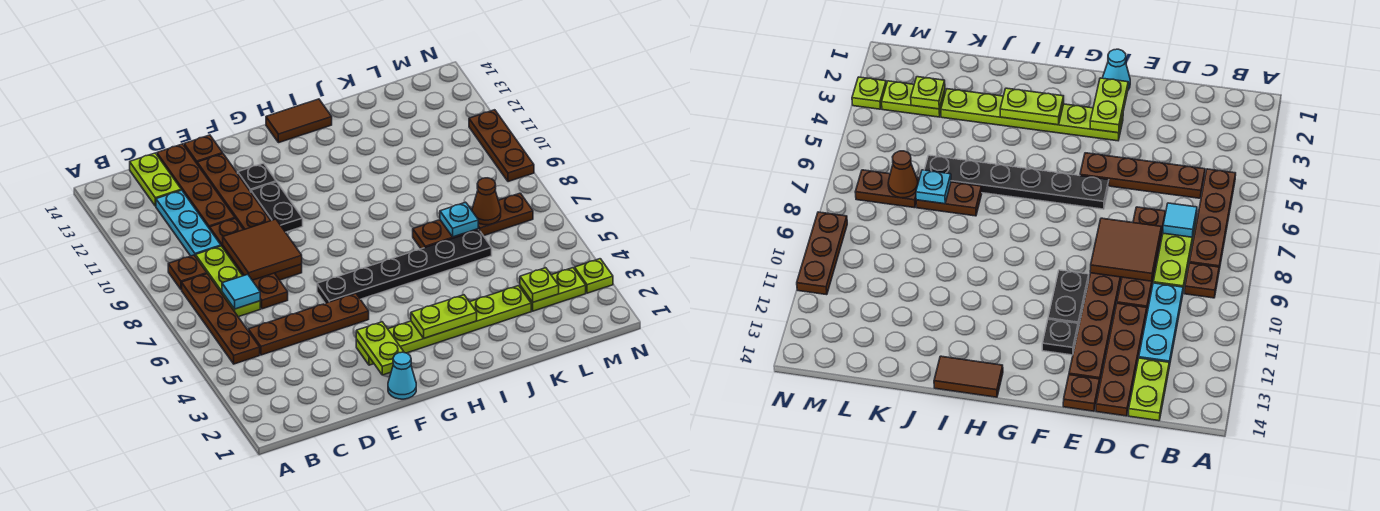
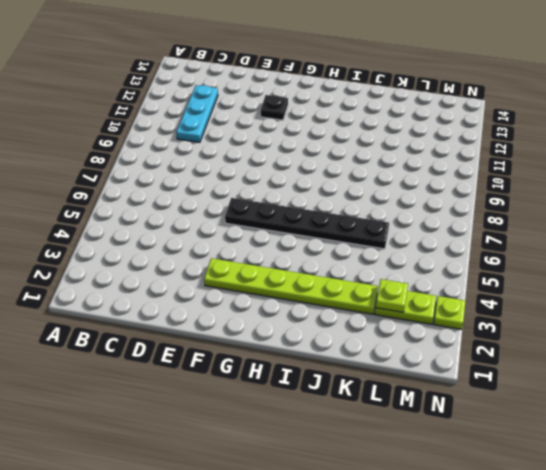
none -> brown plate B5:B8 level 1
none -> brown plate B9 level 1
none -> brown plate C5:F5 level 1

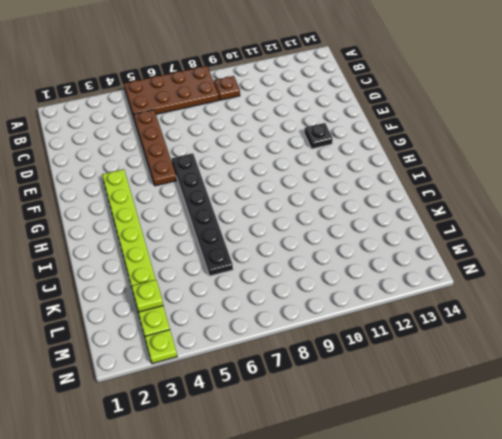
brown plate A5:B8 level 1 -> brown plate B5:B8 level 1
none -> lime plate C7:C9 level 1
none -> cyan plate C10:C12 level 1
none -> lime plate C13:C14 level 1

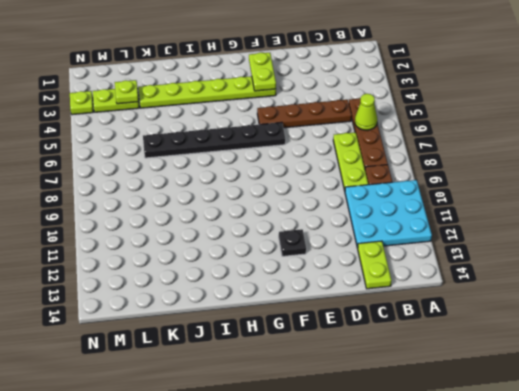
cyan plate A10:C12 level 1 -> cyan plate C10:C12 level 1
lime cone B6 level 2 -> none
none -> brown plate D7:D10 level 1
none -> brown plate D11:D14 level 1
none -> brown plate E8:E13 level 1

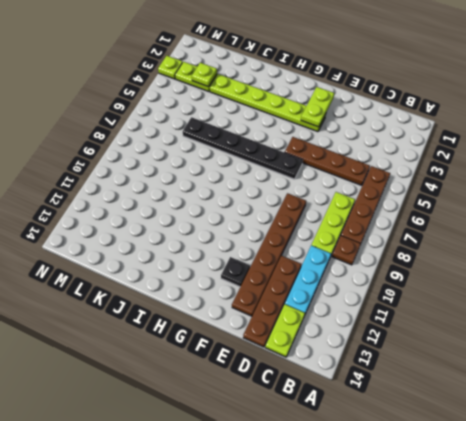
none -> brown plate D7:D10 level 1
none -> brown plate E14 level 1
none -> cyan cone F1 level 1

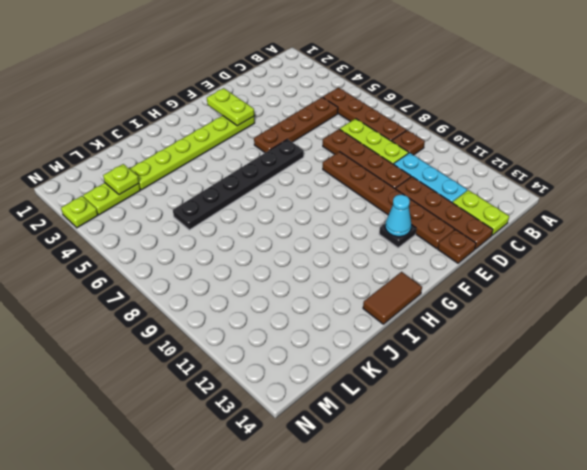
cyan cone F12 level 2 -> cyan cone F1 level 1
none -> black plate F10:F11 level 1
none -> brown plate J7:K7 level 1
none -> brown plate L7:M7 level 1

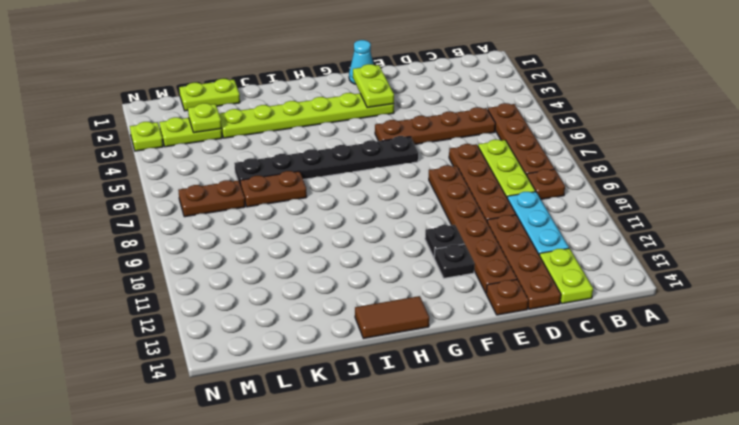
black plate F11 level 1 -> black plate F10:F11 level 1
lime plate K1:L1 level 1 -> lime plate H3:I3 level 2
none -> brown plate N9:N11 level 1
none -> cyan tile C7 level 2
none -> brown tile D8:E9 level 2

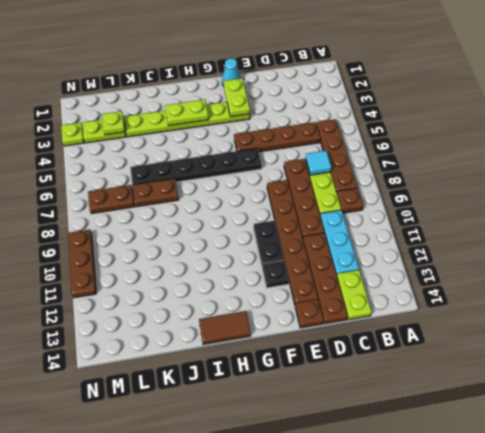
none -> brown tile D8:E9 level 2
none -> cyan plate K7 level 2
none -> brown cone L7 level 2

